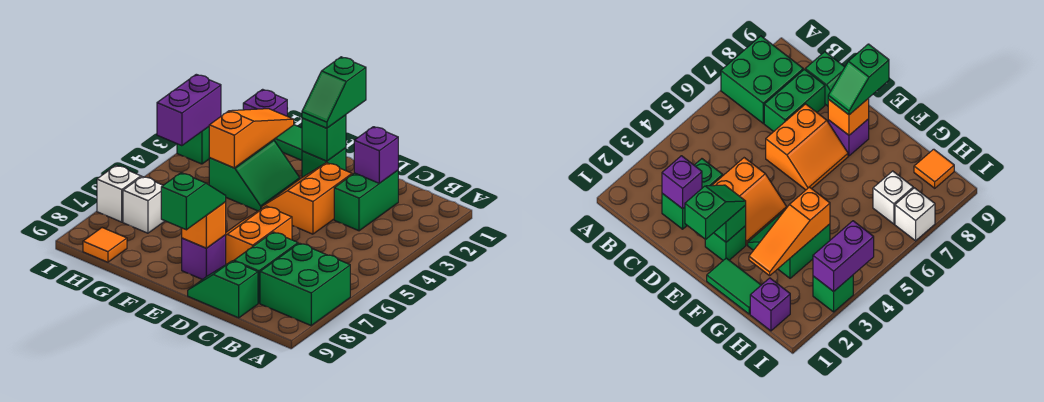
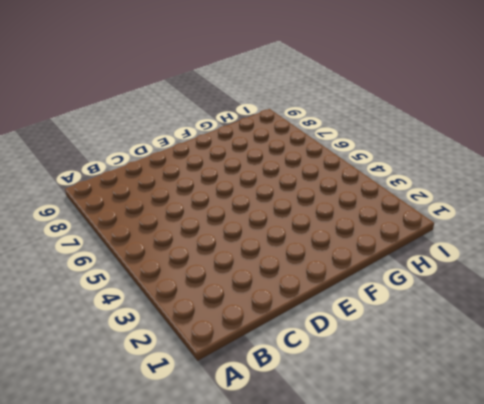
none -> green brick A7:B8 level 1
none -> green brick C2:C3 level 1
none -> green brick C7:C8 level 1

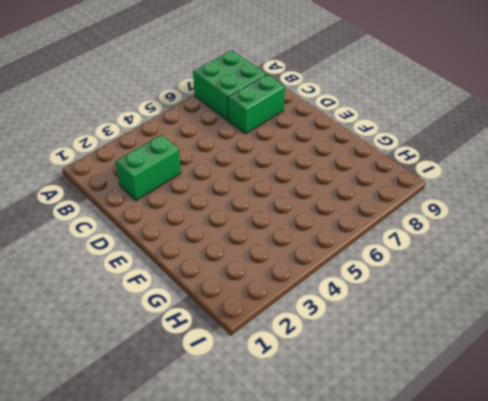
none -> green slope C9:D9 level 1 top C
none -> orange slope D3:E4 level 1 top D
none -> orange slope D6:E7 level 1 top D

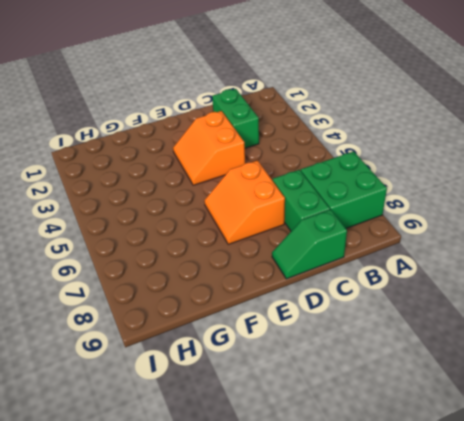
none -> green brick E2 level 1
none -> purple brick E8 level 1
none -> green tile F1:G1 level 1

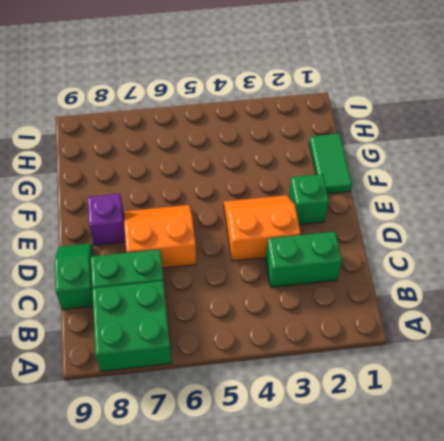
none -> green slope F3:G4 level 1 top G
none -> purple brick H1 level 1
none -> white brick H7 level 1

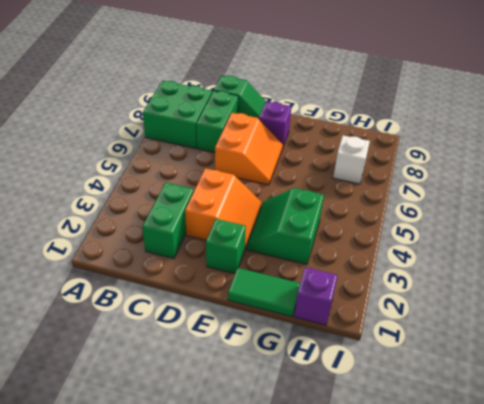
none -> orange tile H9 level 1
none -> green brick I3 level 1
none -> white brick I7 level 1

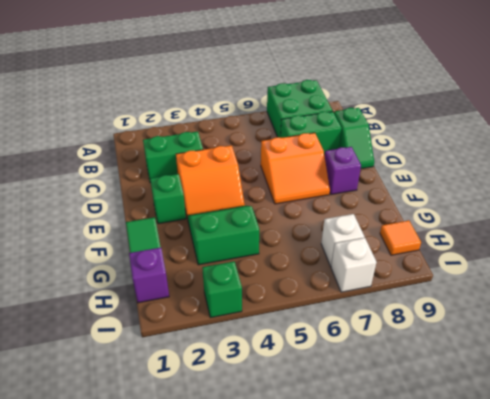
none -> purple brick C2 level 2
none -> green brick E2 level 2
none -> orange brick E8 level 2

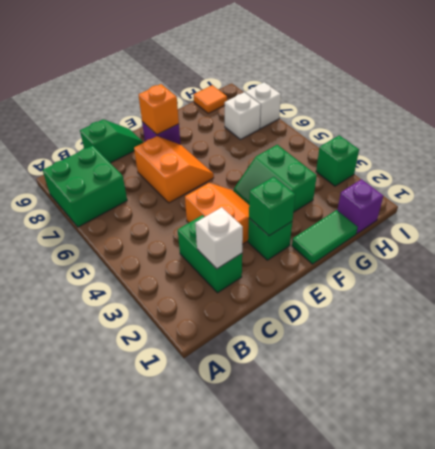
white brick C2 level 2 -> purple brick C2 level 2
none -> green brick C7:C8 level 1
none -> orange slope G2:G4 level 2 top 4
none -> purple brick I3:I4 level 2

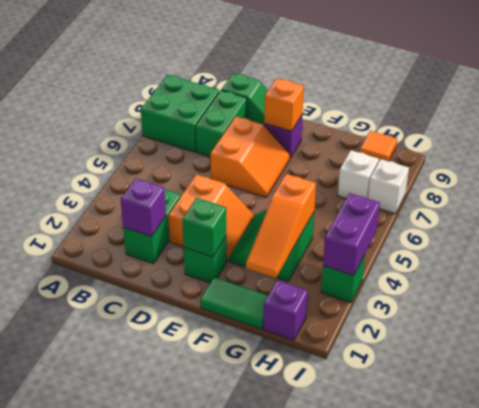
none -> green slope E1:E2 level 3 top 1
none -> green slope E8:E9 level 3 top 9

